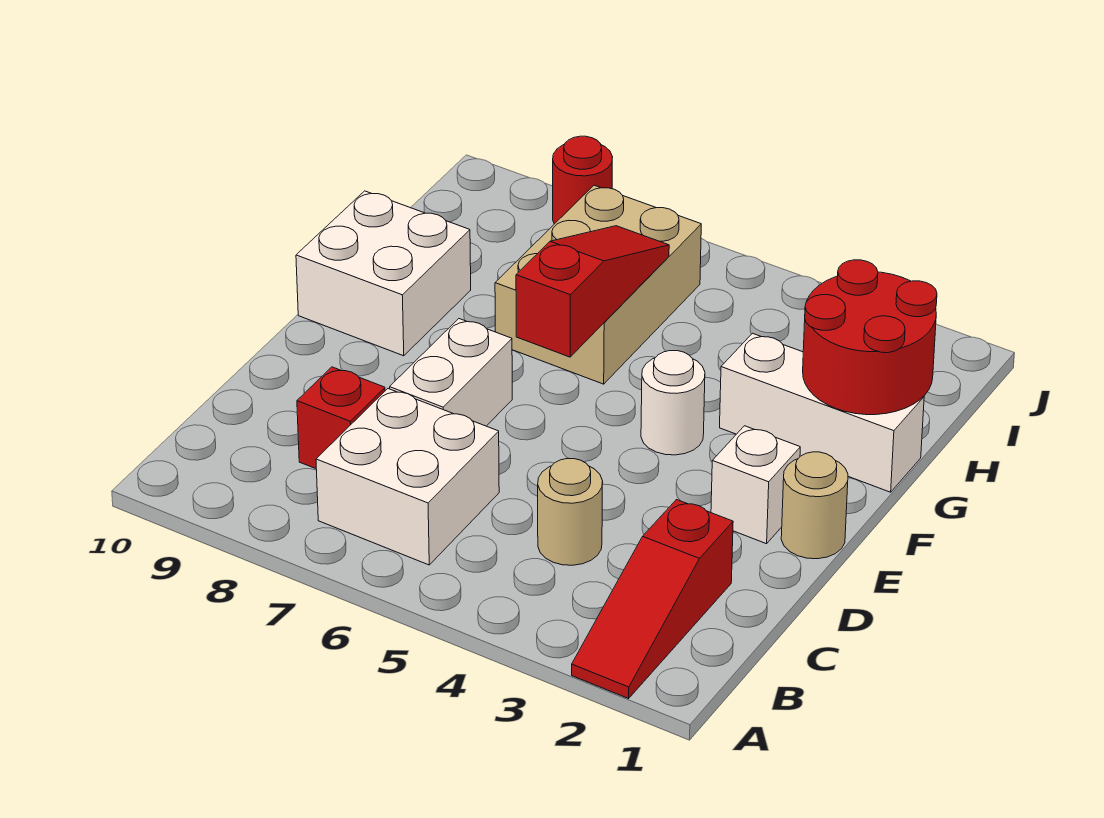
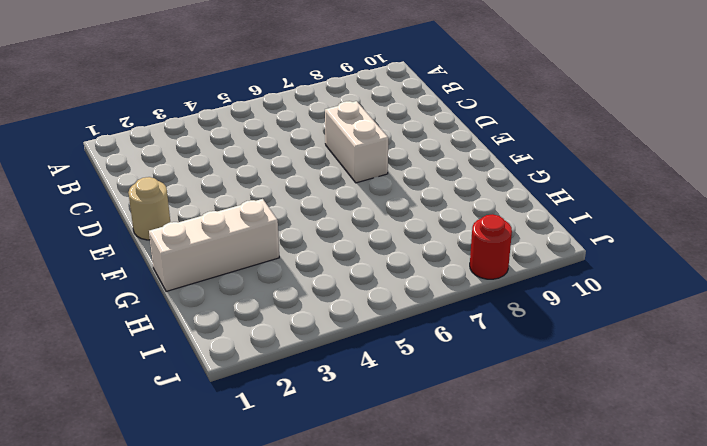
none -> red slope A2:C2 level 1 top C
none -> white brick B6:C7 level 1
none -> tan round brick C4 level 1

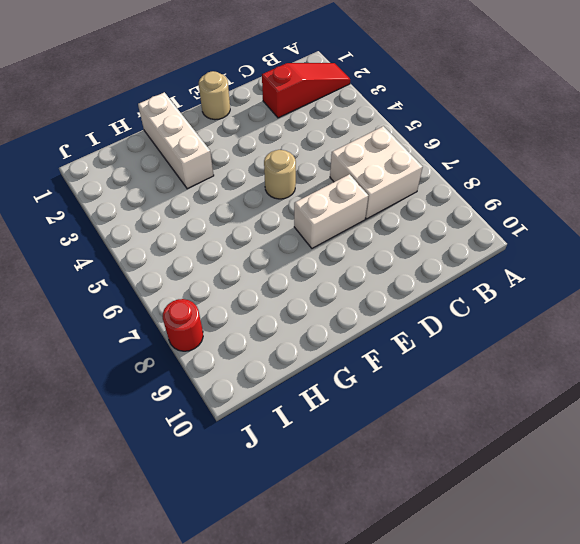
tan round brick E5 level 1 -> tan round brick C4 level 1
none -> red brick C8 level 1
none -> white brick E2 level 1
none -> white round brick F4 level 1

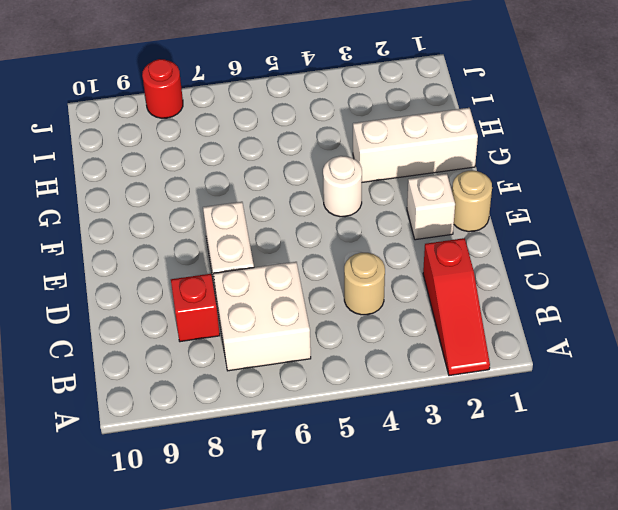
none -> white brick F9:G10 level 1
none -> tan brick G6:I7 level 1
none -> red slope F6:H6 level 2 top F

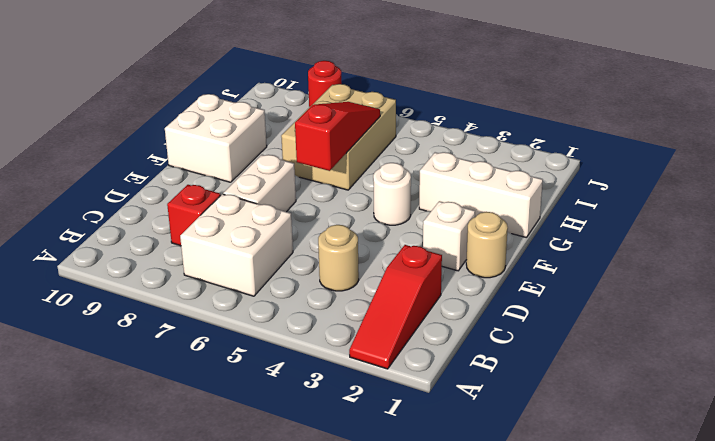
none -> red round brick G1:H2 level 2

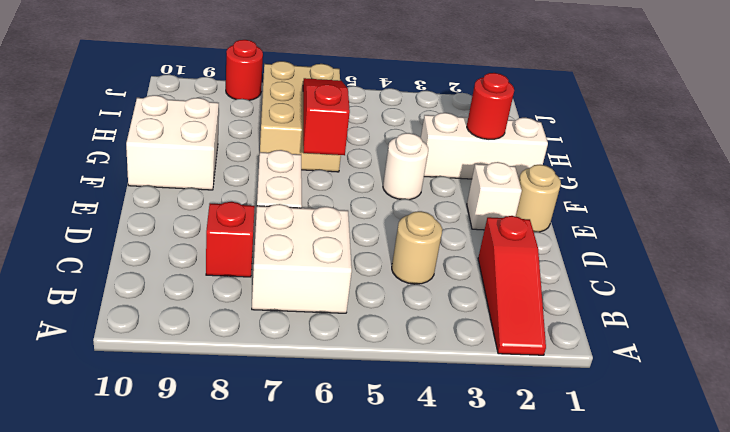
red round brick G2 level 2 -> red round brick G1:H2 level 2

